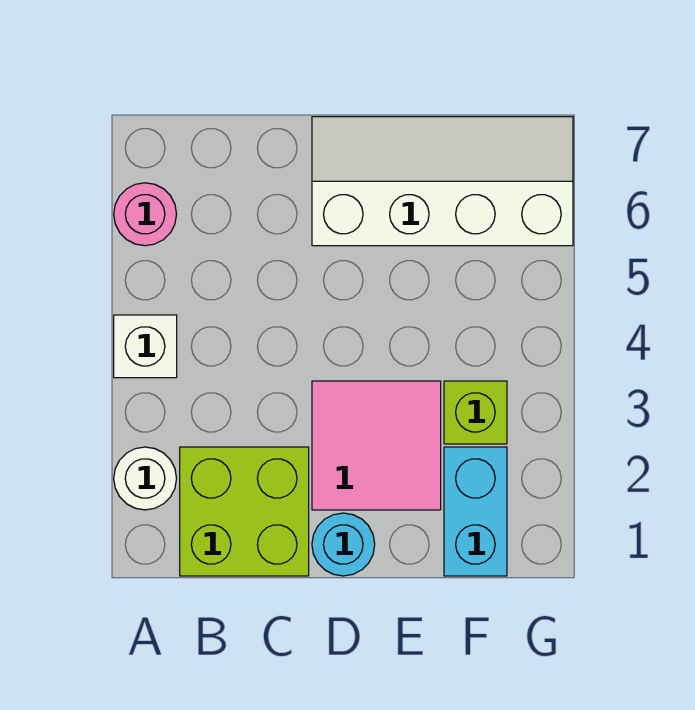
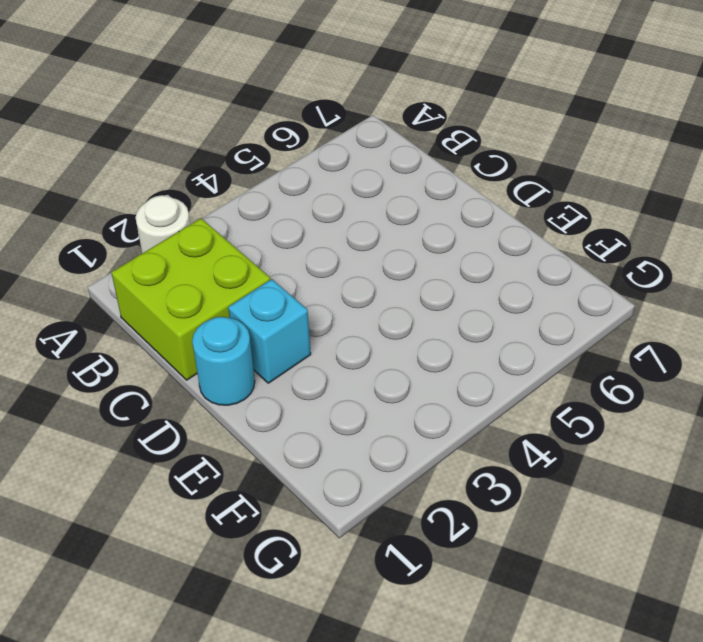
cyan brick D2 level 1 -> pink tile D2:E3 level 1
none -> white brick A4 level 1
none -> pink round brick A6 level 1

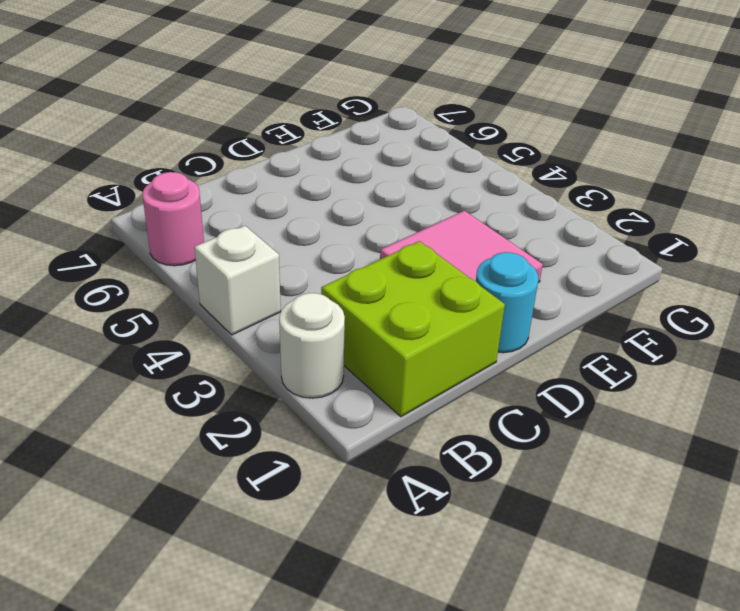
none -> white slope D6:G7 level 1 top 6
none -> cyan brick F1:F2 level 1

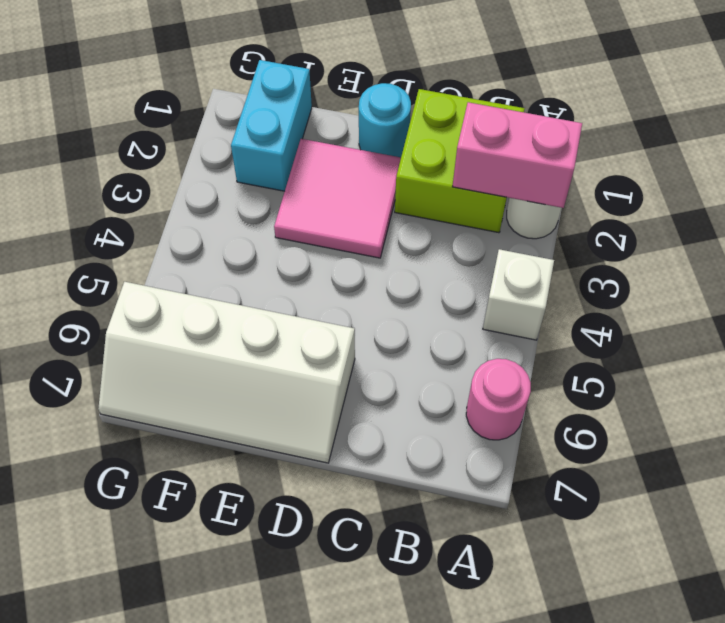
pink brick A2:B2 level 2 -> none
none -> lime brick F3 level 1

